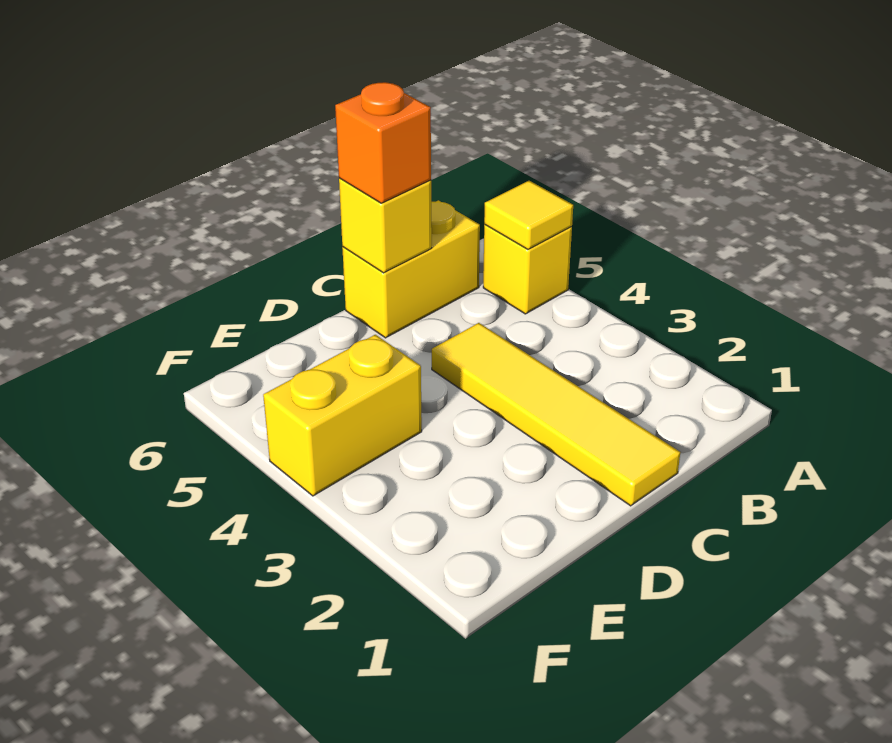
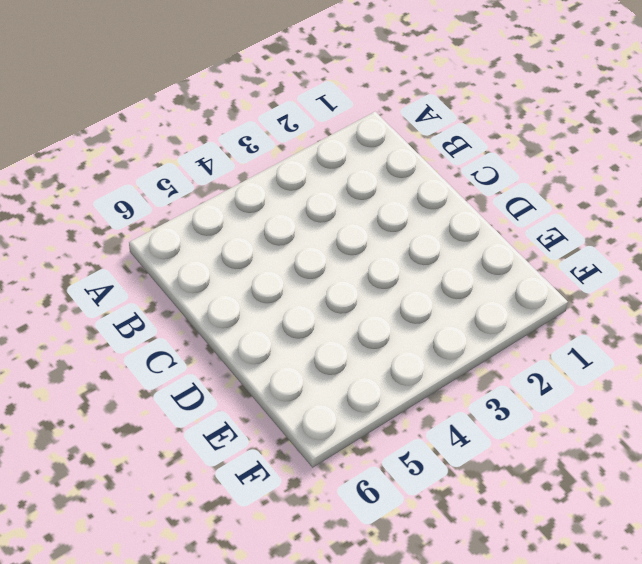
none -> yellow brick A5 level 1
none -> yellow brick B6:C6 level 1

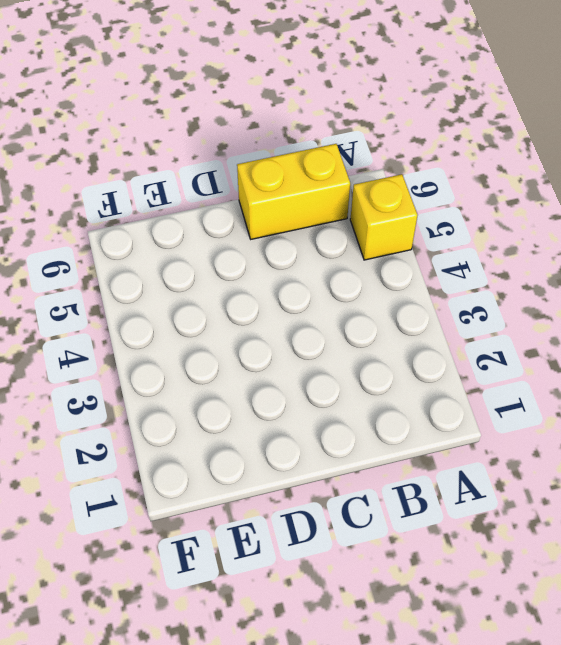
none -> yellow tile C1:C4 level 1
none -> yellow brick E4:F4 level 1

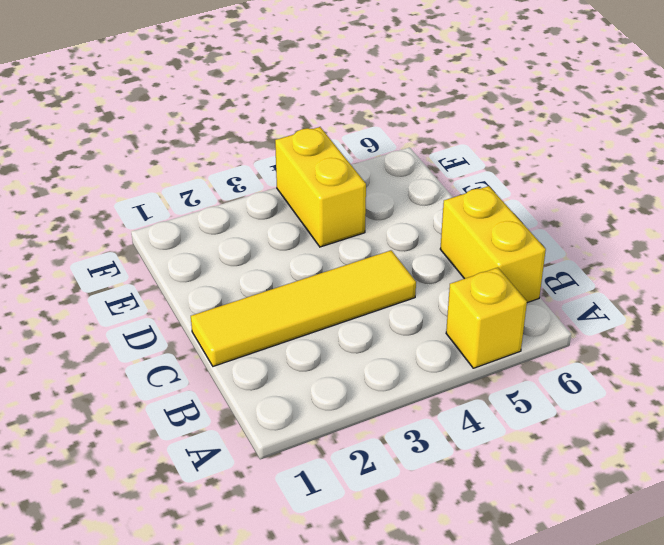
none -> yellow tile A5 level 2
none -> yellow brick C6 level 2

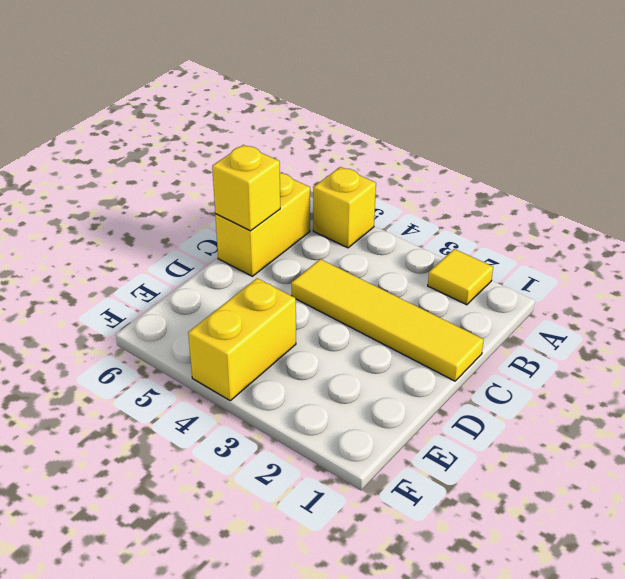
yellow tile A2 level 1 -> yellow tile A5 level 2
none -> orange brick C6 level 3

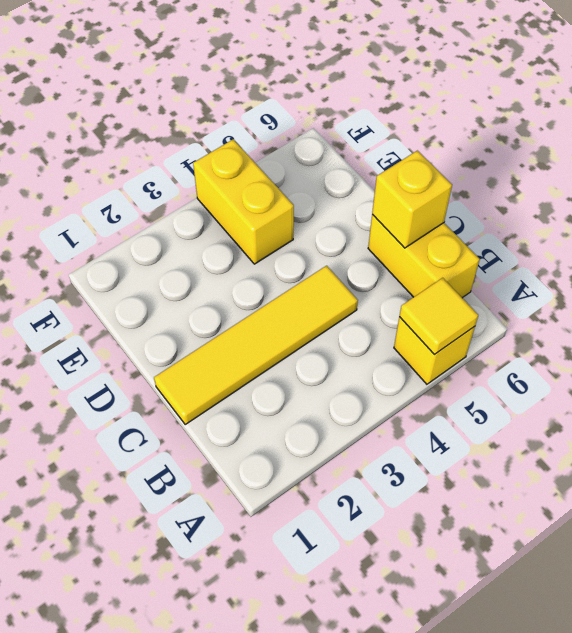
none -> orange brick C6 level 3

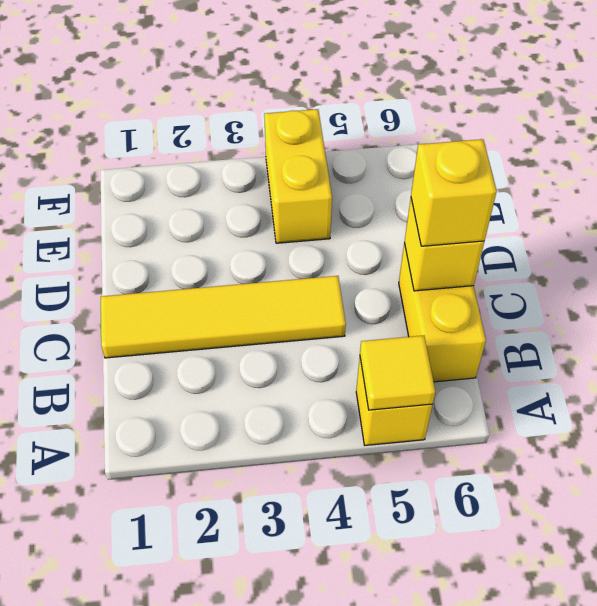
yellow brick C6 level 3 -> orange brick C6 level 3

